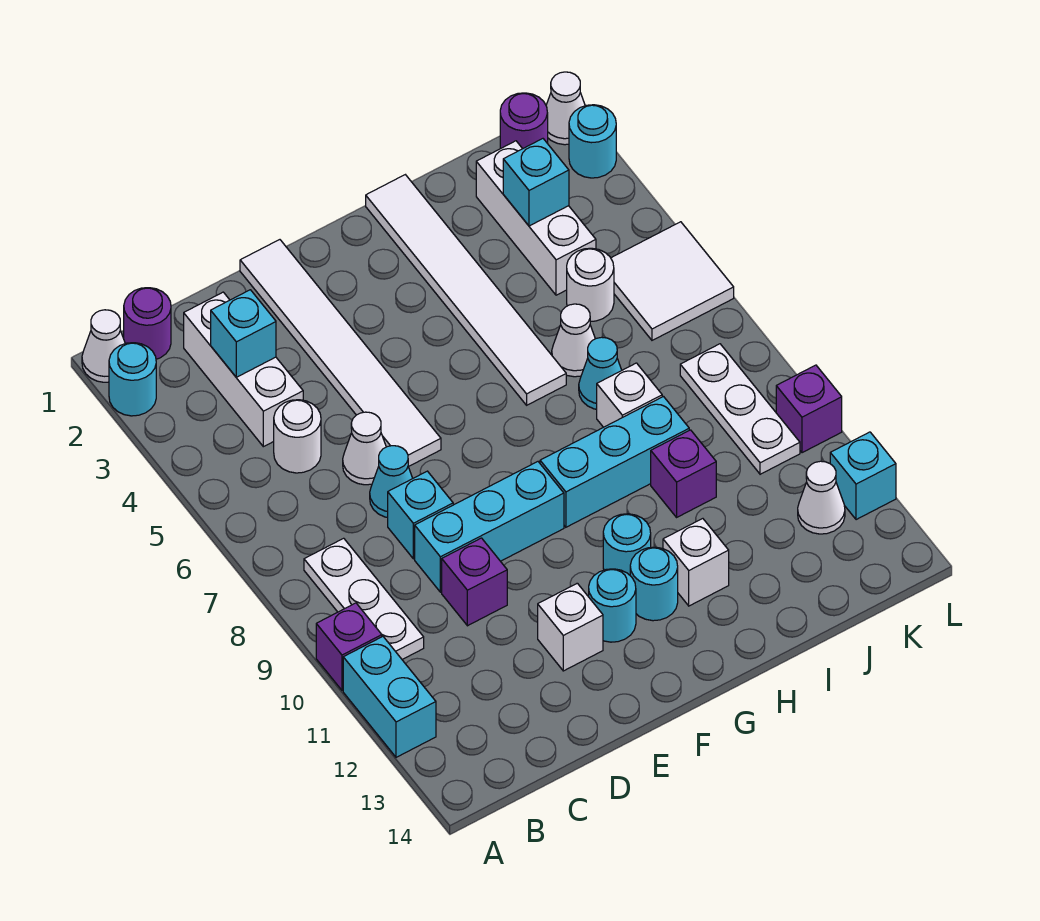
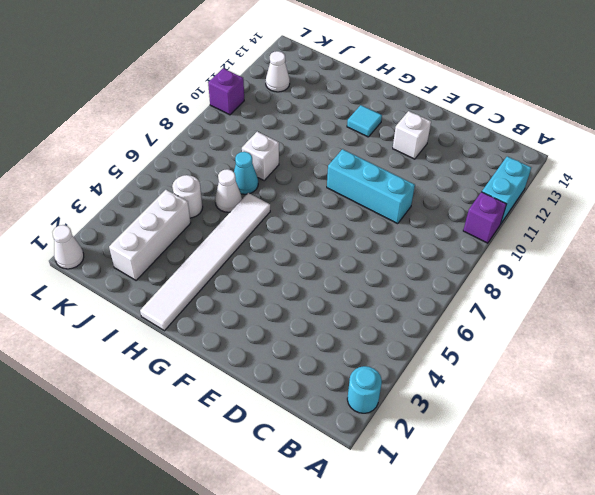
cyan tile G12 level 1 -> cyan round brick G12 level 1
none -> white cone A1 level 1
none -> purple round brick B1 level 1
none -> white plate B8:B10 level 1
none -> white brick C2:C4 level 1

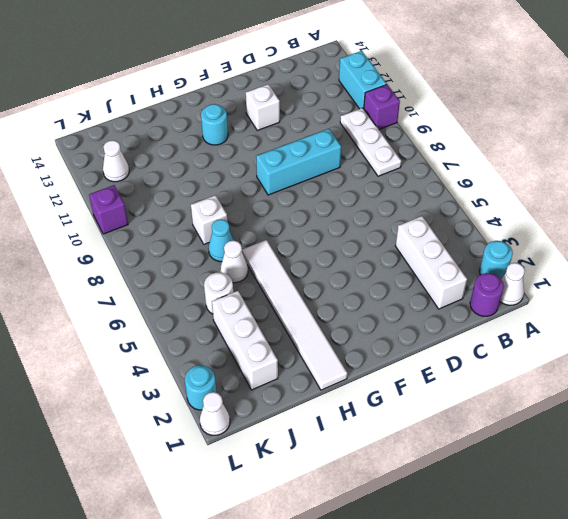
none -> white round brick C5 level 1
none -> white cone D6 level 1
none -> cyan cone D7 level 1
none -> cyan brick D8 level 1

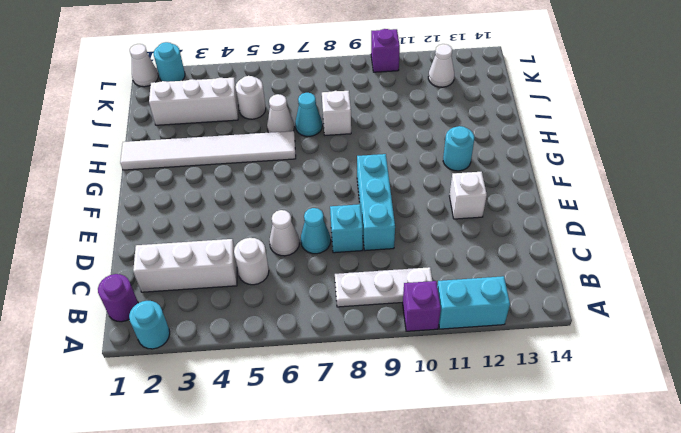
none -> white cone A1 level 1
none -> purple brick D10 level 1
none -> white tile E1:E6 level 1
none -> cyan round brick F12 level 1

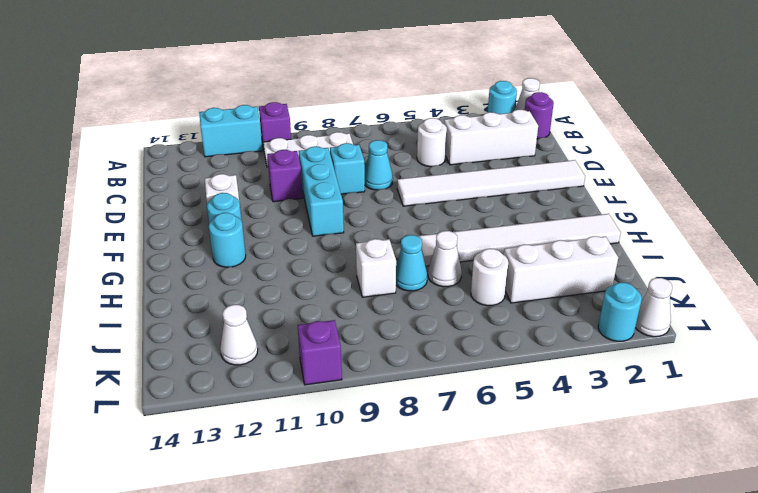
none -> white cone D6 level 1
none -> cyan brick G9:I9 level 1
none -> cyan round brick G11 level 1
none -> white brick H12 level 1

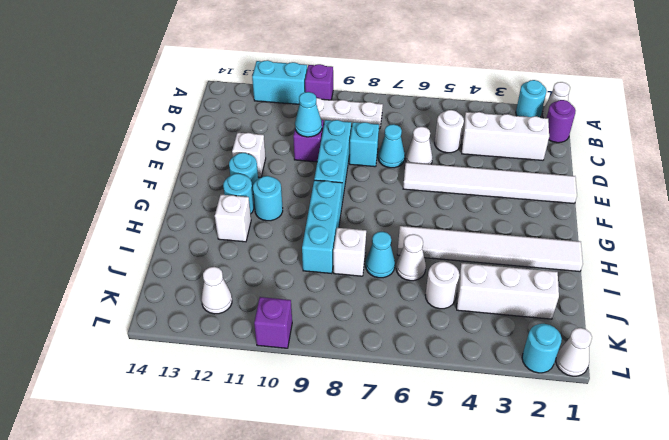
cyan cone D10 level 2 -> none
none -> purple brick I10 level 1
none -> purple round brick K1 level 1
none -> white tile K5:L6 level 1
none -> white plate K8:K10 level 1

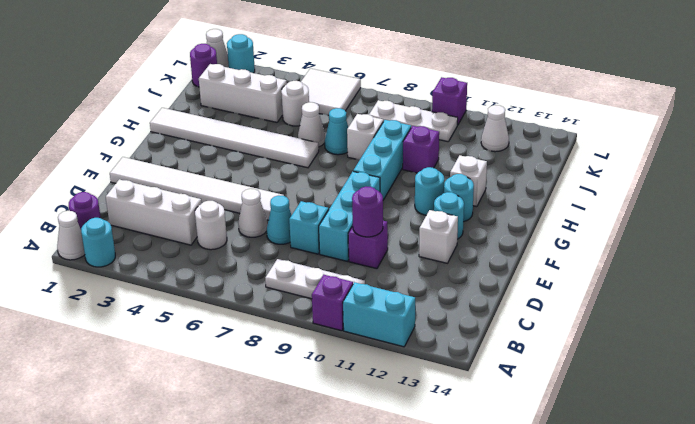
purple round brick D10 level 2 -> none
none -> cyan brick L12 level 1
none -> cyan brick C3 level 2
none -> cyan brick J3 level 2

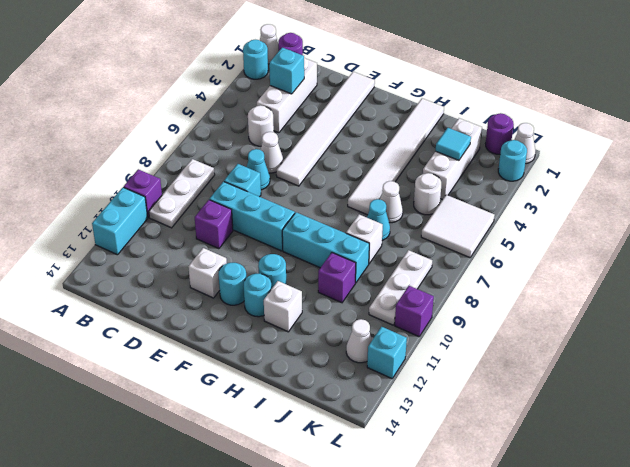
cyan tile J3 level 2 -> cyan brick J3 level 2

